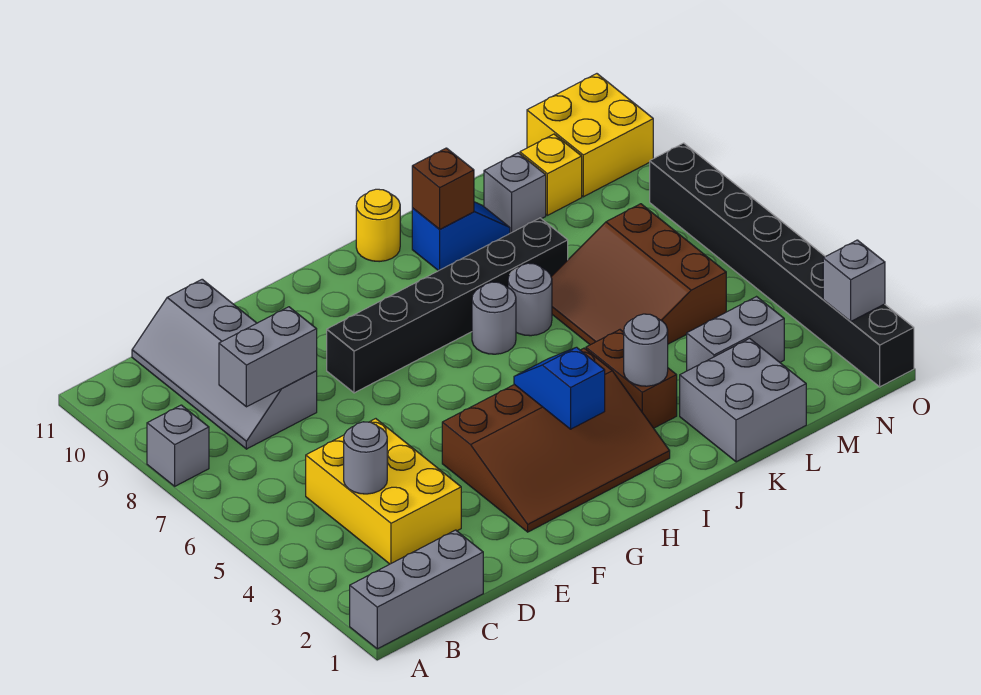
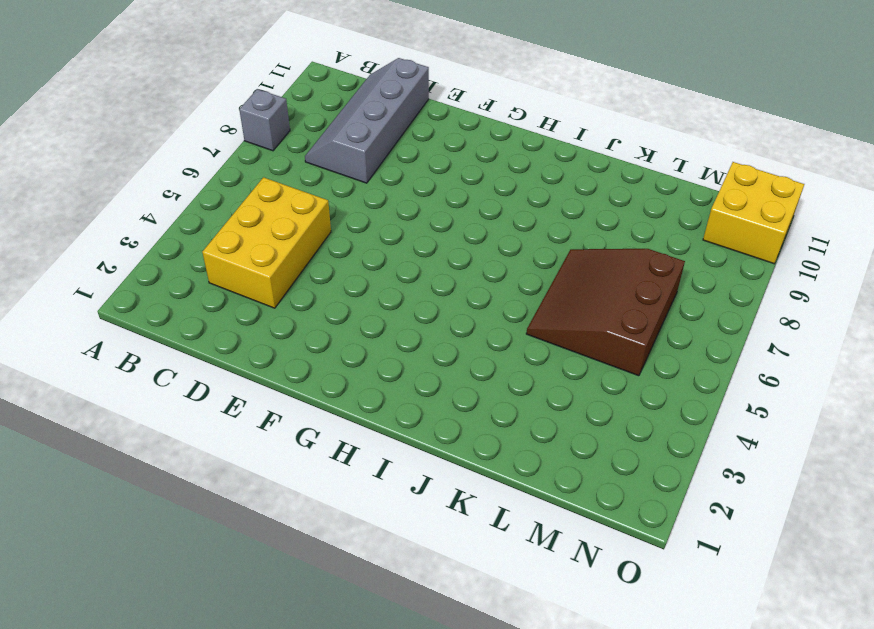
none -> grey brick A1:C1 level 1
none -> brown slope F2:I4 level 1 top 4
none -> black brick F8:K8 level 1

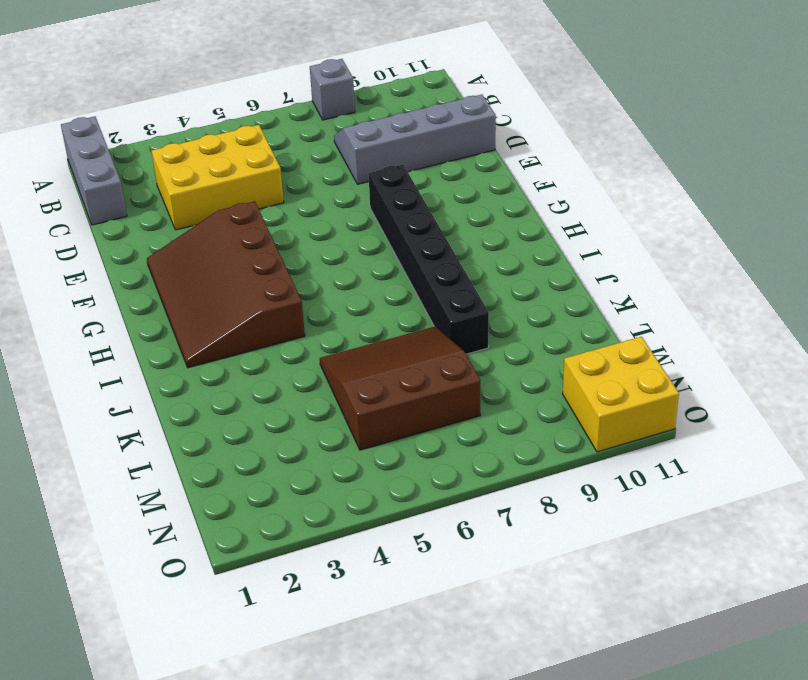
none -> grey round brick I7 level 1
none -> yellow round brick I11 level 1
none -> brown brick J3:J4 level 1

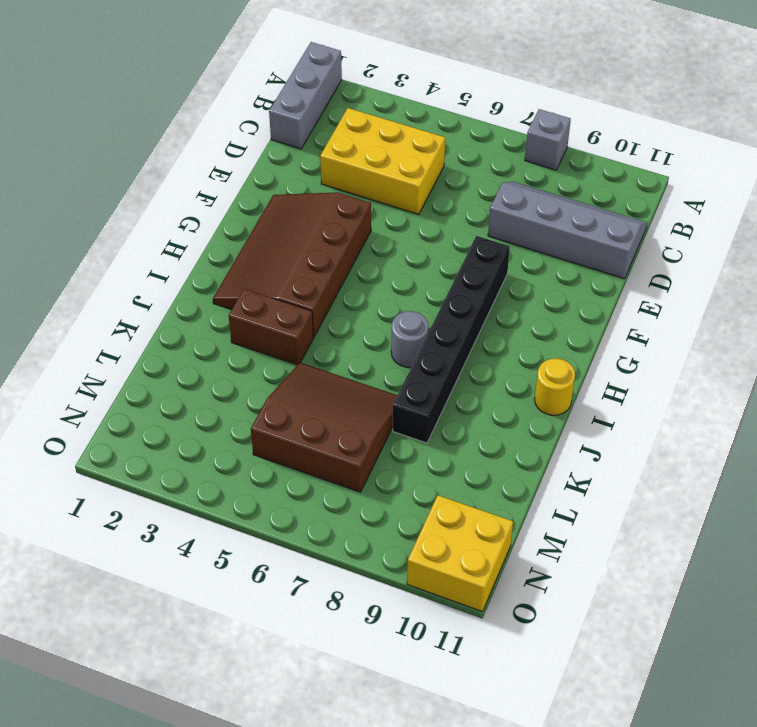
none -> grey round brick J7 level 1
none -> blue slope J10:K10 level 1 top J
none -> grey brick K1:L2 level 1

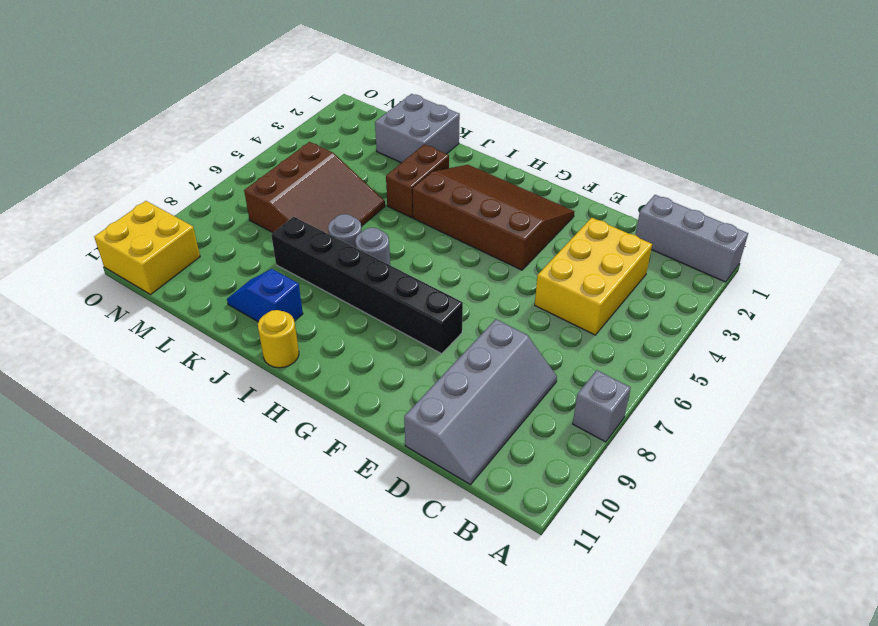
none -> grey brick L3:M3 level 1
none -> grey brick L10 level 1
none -> yellow brick M10 level 1

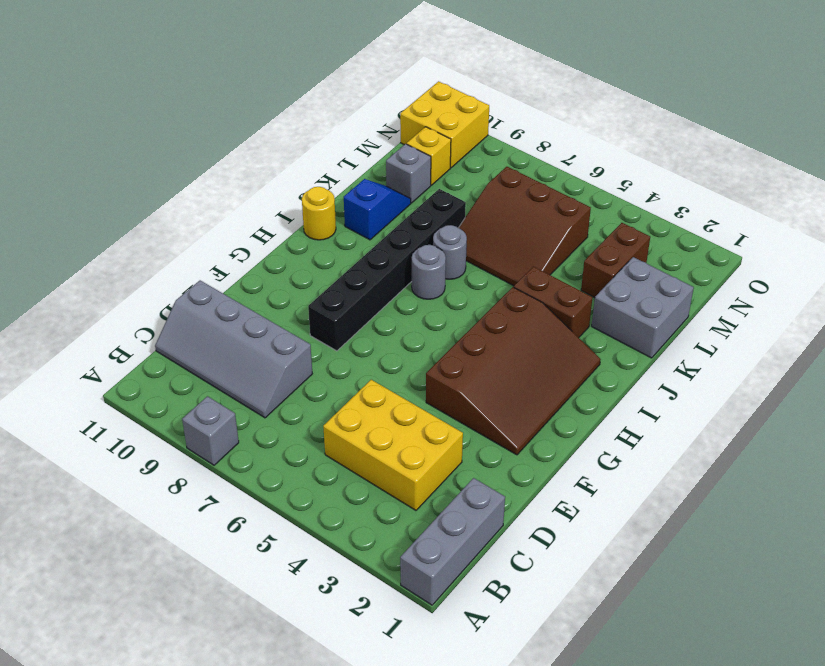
brown brick L3:M3 level 1 -> grey brick L3:M3 level 1
none -> black brick O1:O8 level 1
none -> grey round brick C4 level 2
none -> grey brick C8:D8 level 2

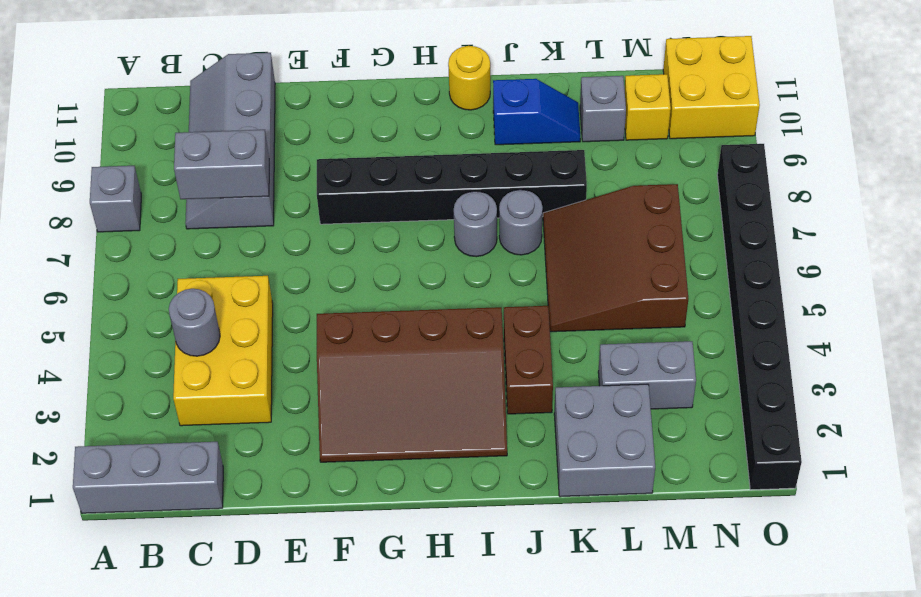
none -> blue slope H3:H4 level 2 top 3
none -> grey round brick J3 level 2
none -> brown brick J10 level 2

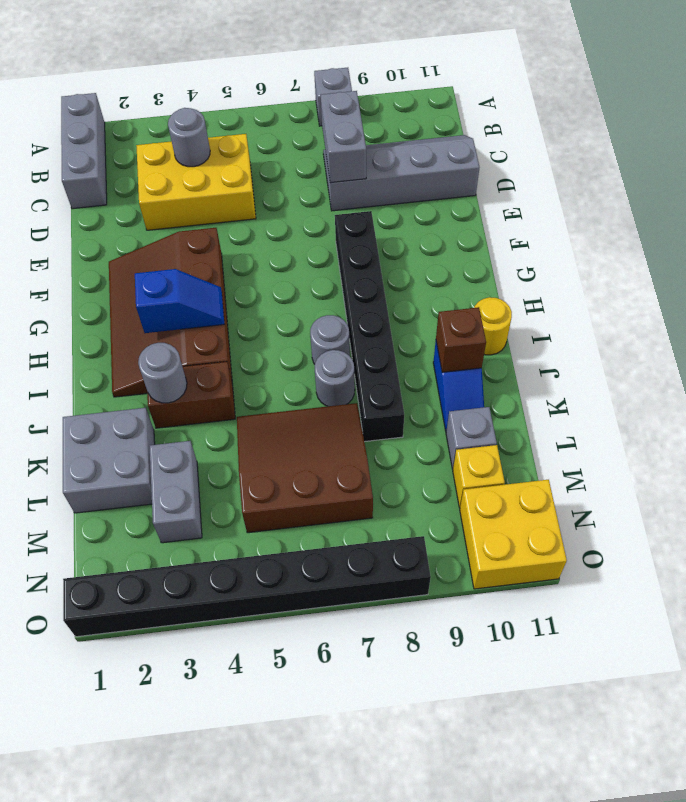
none -> grey brick O2 level 2

